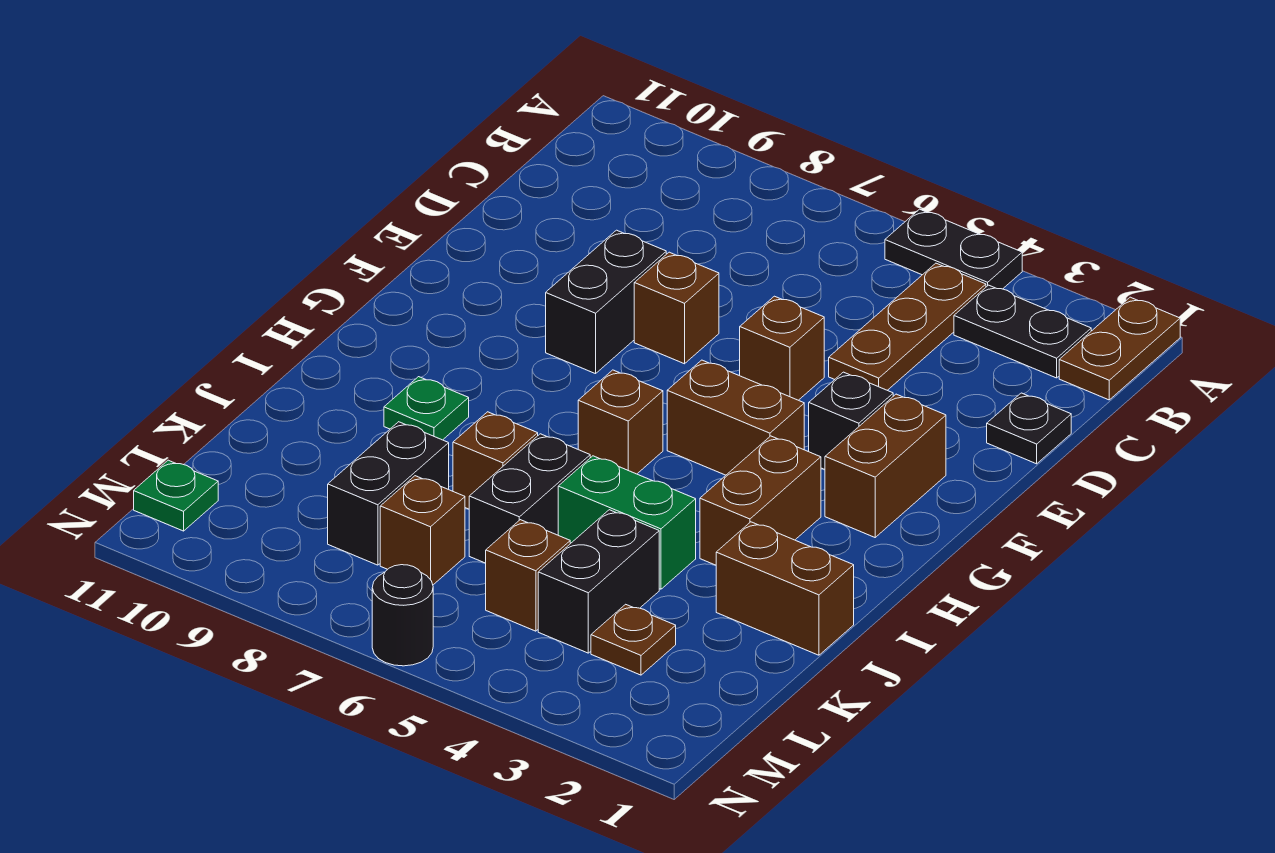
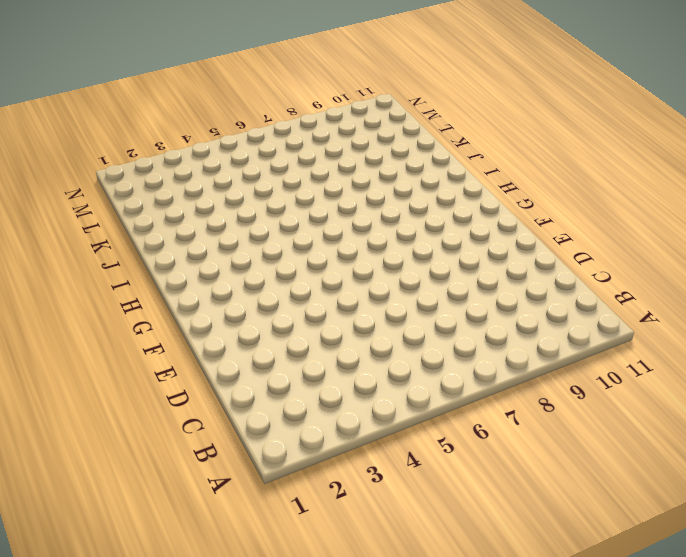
none -> brown plate A1:B1 level 1
none -> black plate A4:A5 level 1
none -> black plate B2:B3 level 1

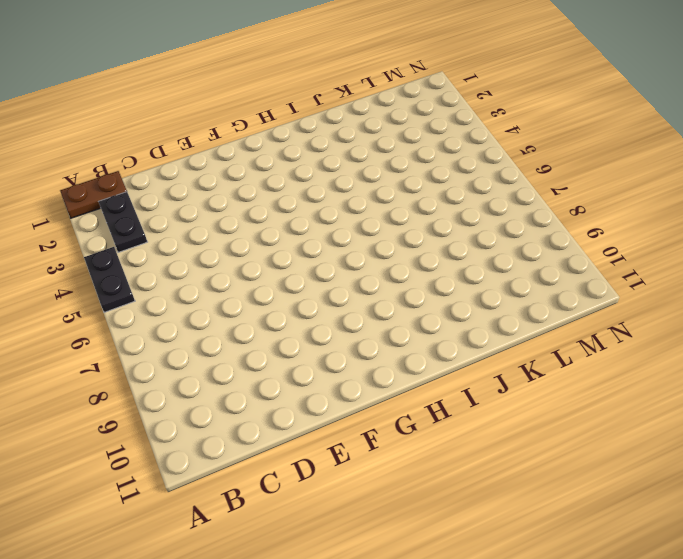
none -> brown plate B4:D4 level 1
none -> black plate D1 level 1
none -> brown brick E5 level 1

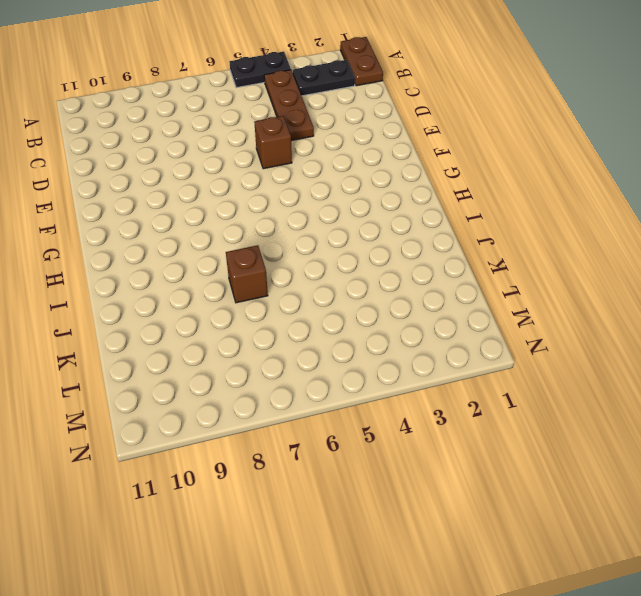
none -> black plate D1 level 1
none -> brown brick E7 level 1
none -> black brick E8:F8 level 1

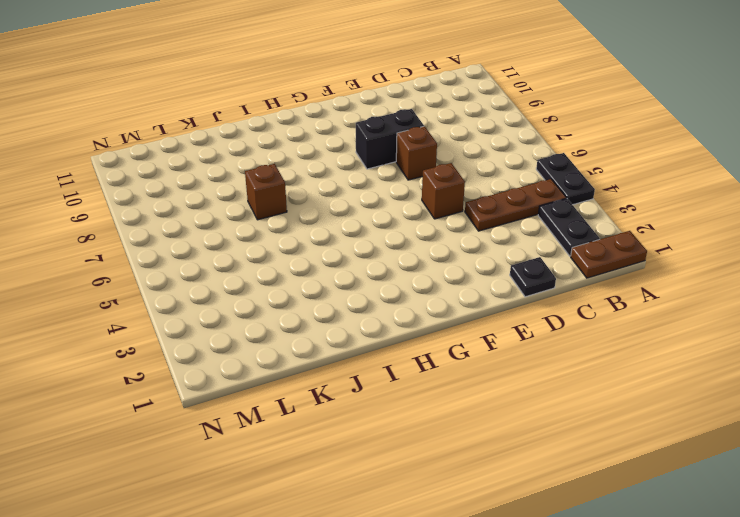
none -> brown brick F2:G2 level 1
none -> black brick F3 level 1
none -> brown brick G4:G5 level 1

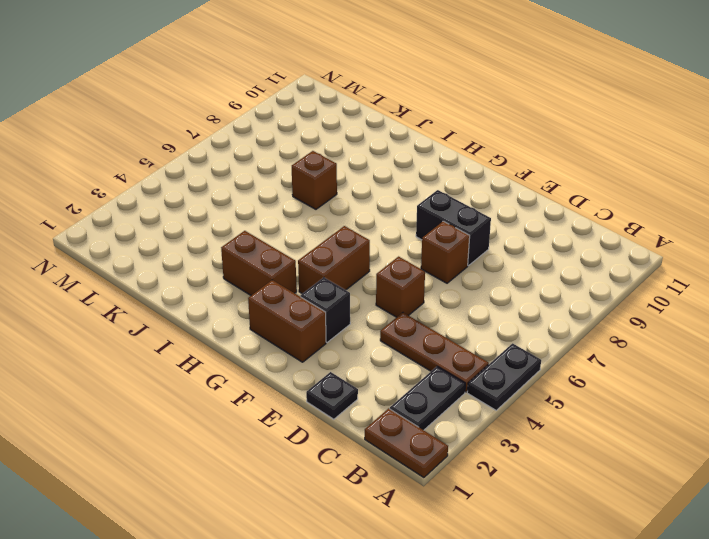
none -> brown brick H6 level 1
none -> green plate I9 level 1
none -> brown brick J1:J2 level 1

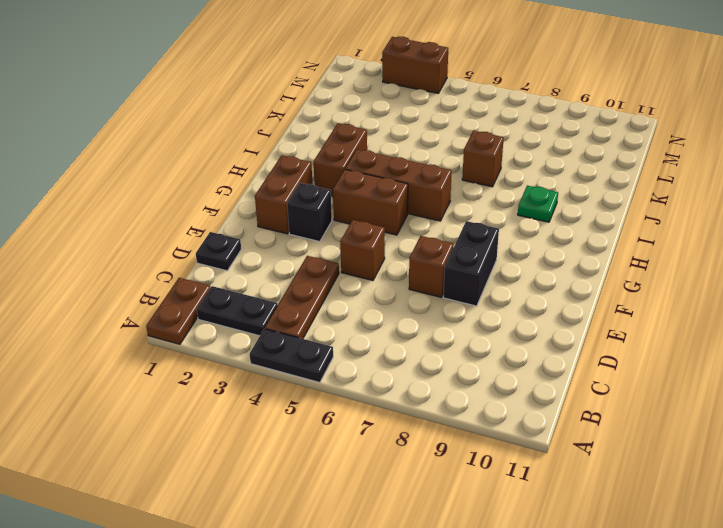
brown brick H4:H6 level 1 -> brown brick H6 level 1
brown brick N3:N4 level 1 -> brown brick J1:J2 level 1
none -> green brick J4:J5 level 1
none -> black brick J6:K6 level 1
none -> black brick K4:L4 level 1

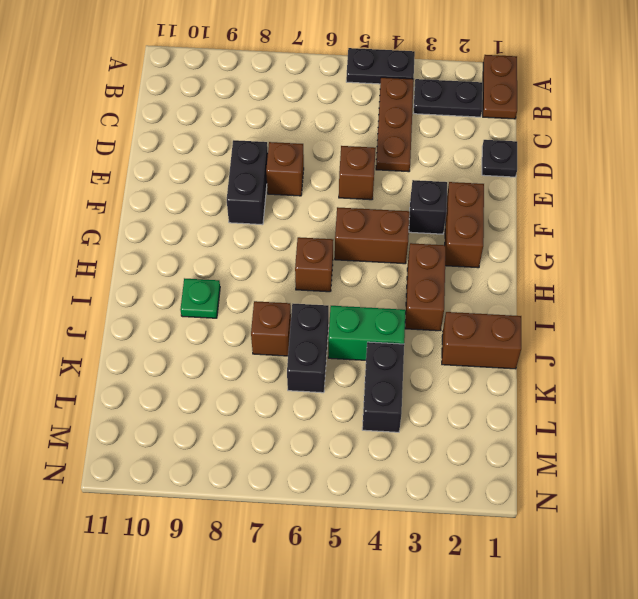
none -> black brick K8:L8 level 1
none -> brown plate L3 level 1
none -> brown brick L5 level 1

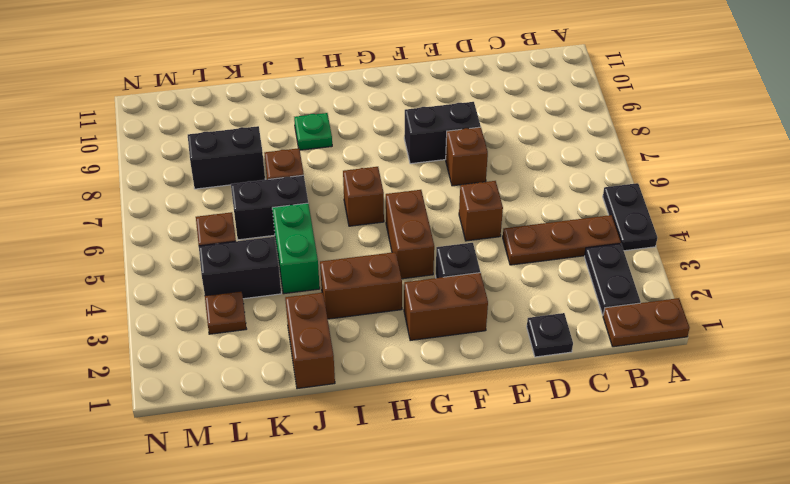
none -> brown brick L7 level 1
none -> green plate M11 level 1
none -> black round brick N6 level 1

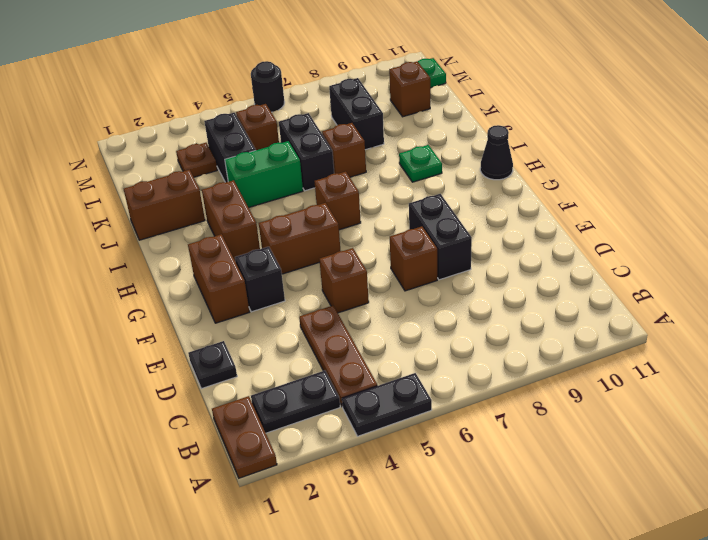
black cone H11 level 1 -> none
brown brick L10 level 1 -> brown brick L7 level 1

